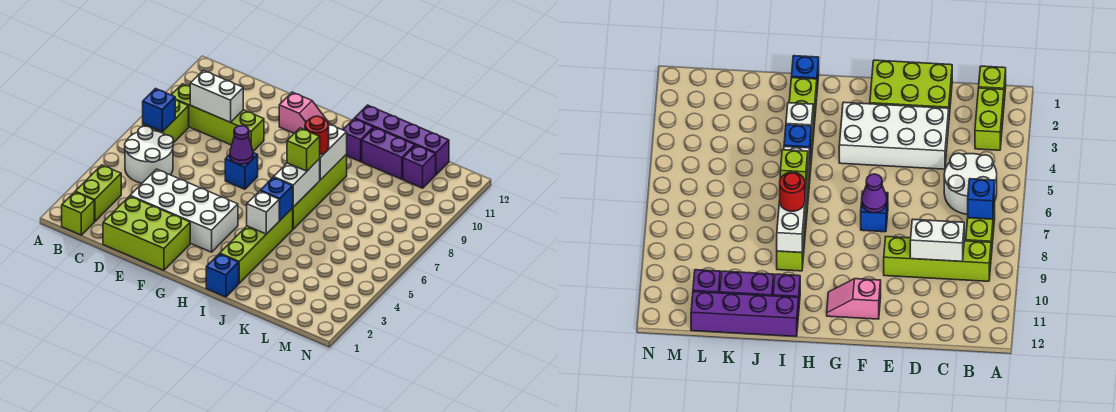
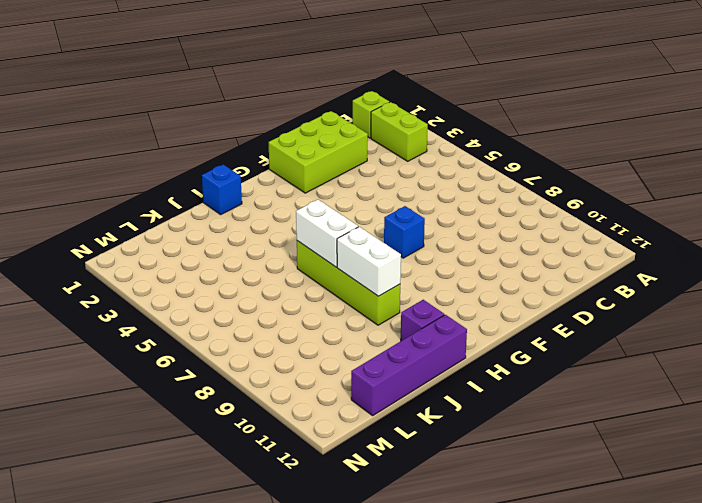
none -> white round brick B5:C6 level 1
none -> lime brick B7:B8 level 1
none -> lime brick B9:E9 level 1

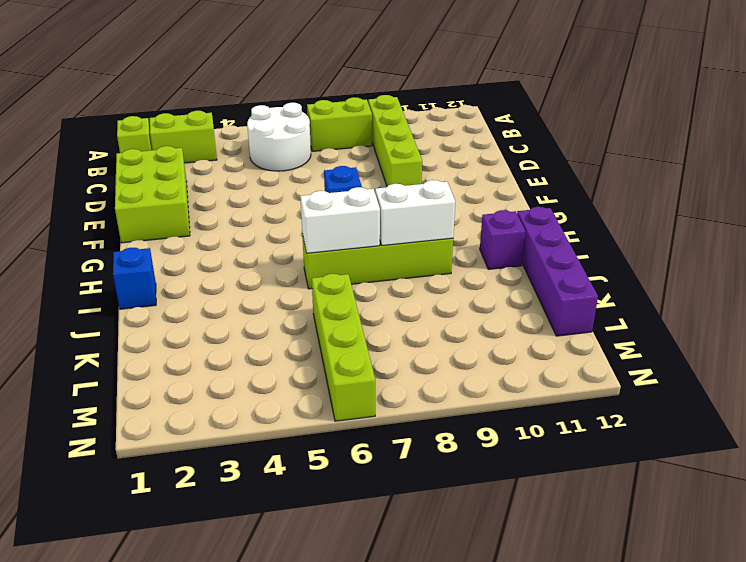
lime brick K6:N6 level 1 -> lime brick I2:I5 level 1
none -> white brick D3:G4 level 1
none -> pink slope F11:G11 level 1 top F
none -> purple brick J11:K11 level 1

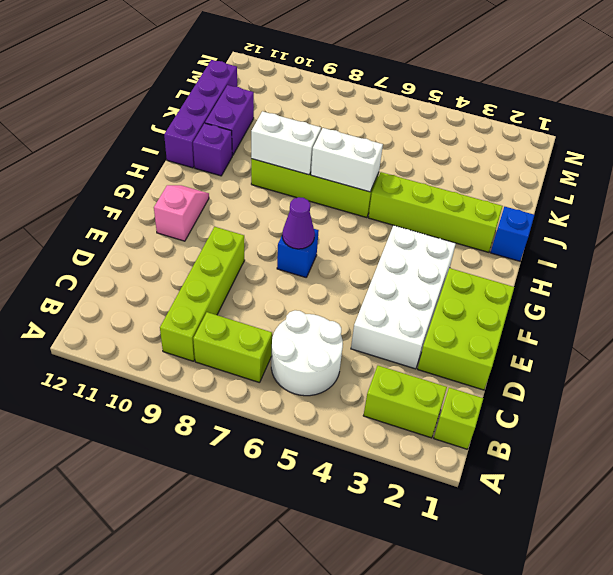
none -> purple brick L11 level 1
none -> blue brick B7 level 2
none -> white brick C9:D9 level 2

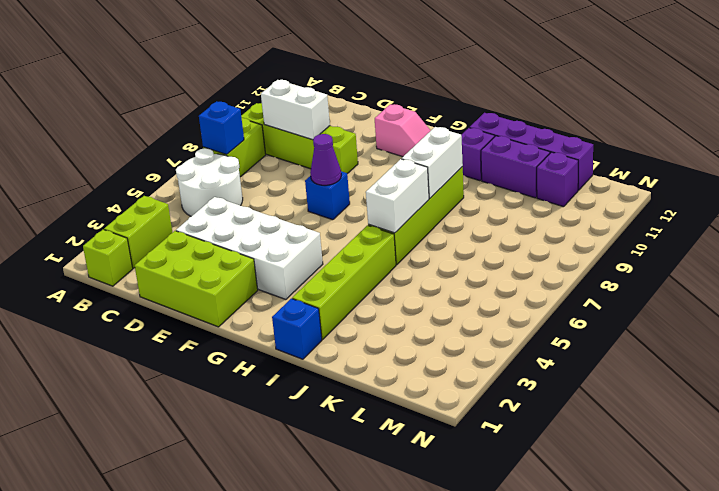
none -> white brick I4 level 2
none -> blue brick I5 level 2
none -> lime brick I7 level 3

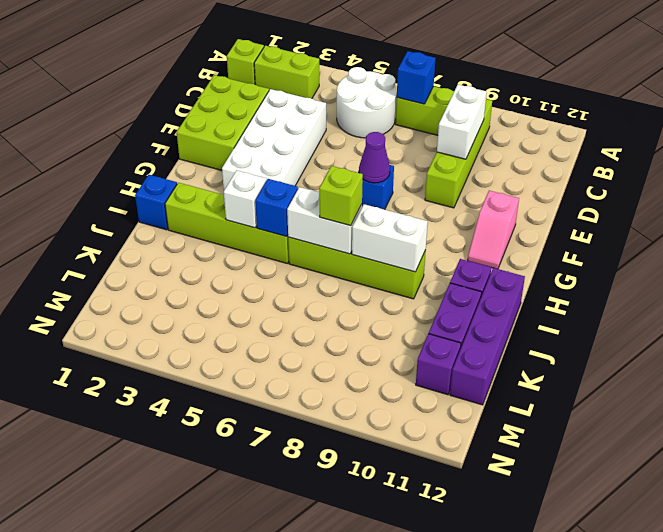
none -> red round brick I8 level 3

